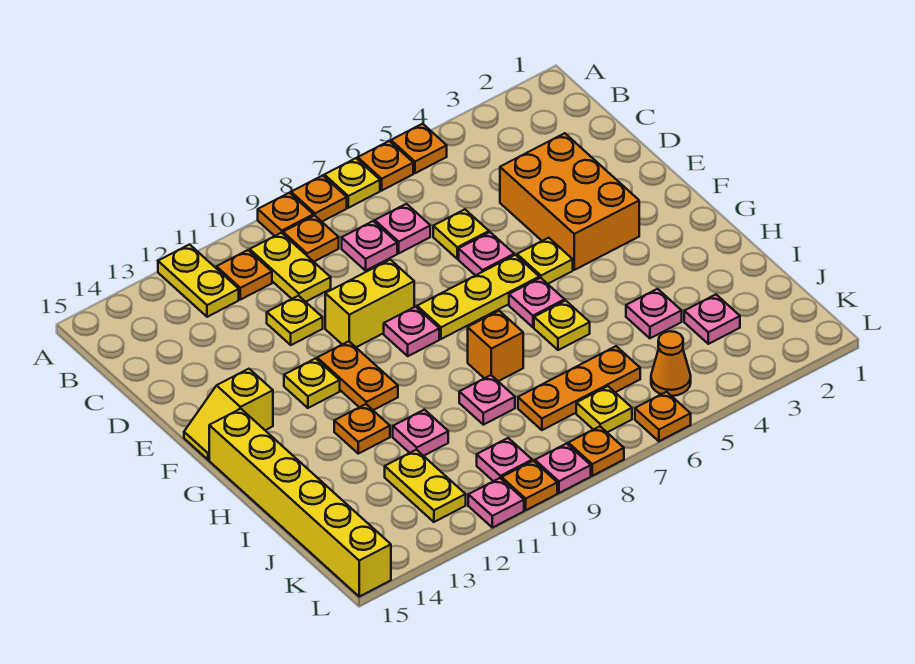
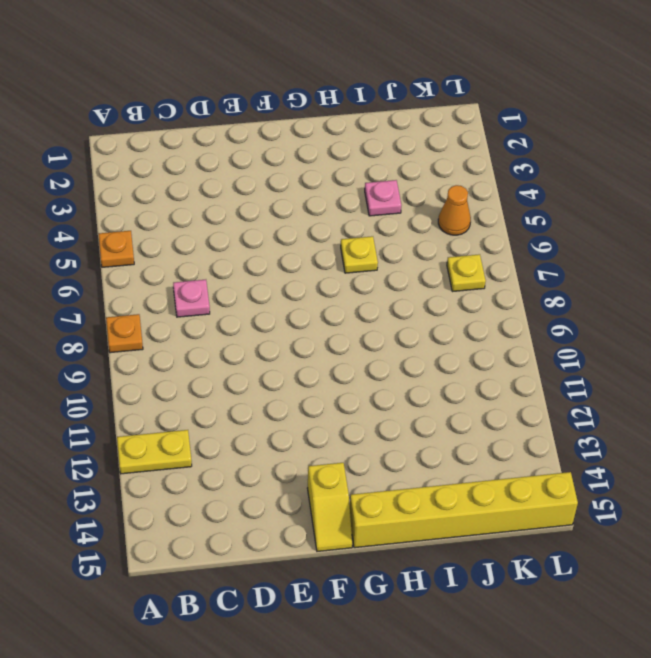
none -> orange plate A6 level 1
none -> yellow plate A7 level 1
none -> orange plate A9 level 1
none -> orange plate B9 level 1

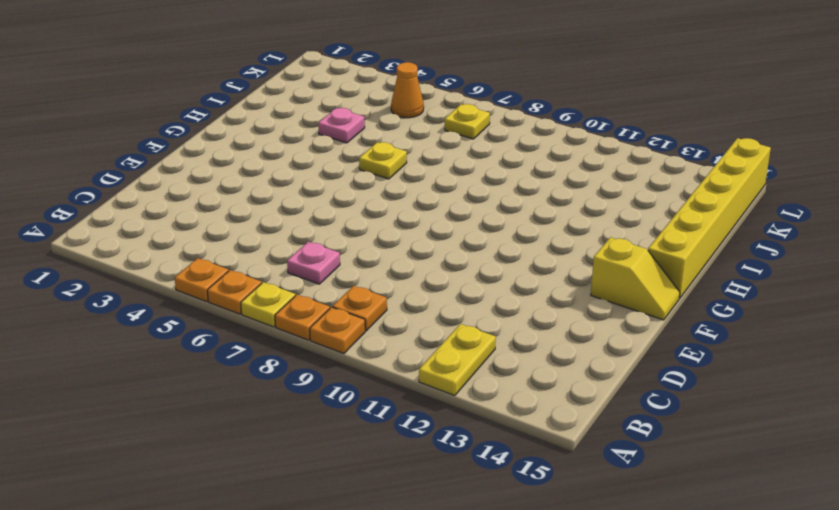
none -> yellow plate B10:C10 level 1
none -> orange plate B11 level 1
none -> pink plate C8 level 1
none -> orange brick D3:F4 level 1

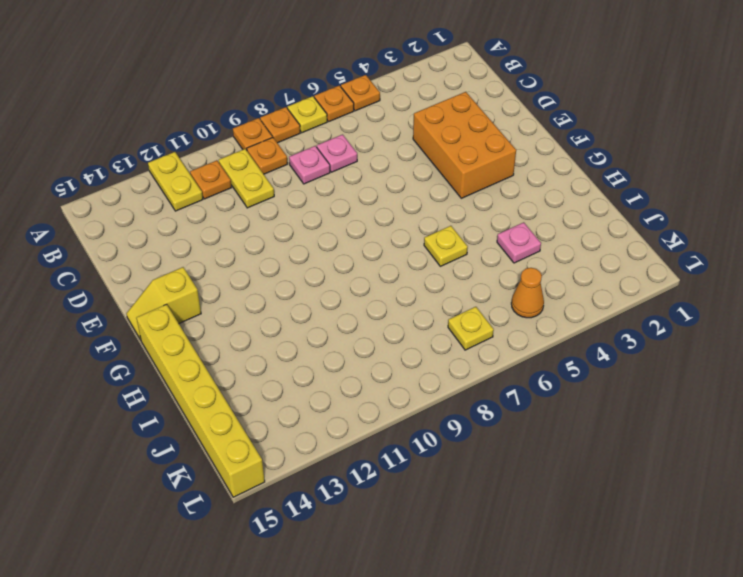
none -> yellow plate D6 level 1
none -> yellow plate D11 level 1
none -> pink plate E6 level 1
none -> yellow brick E9:E10 level 1

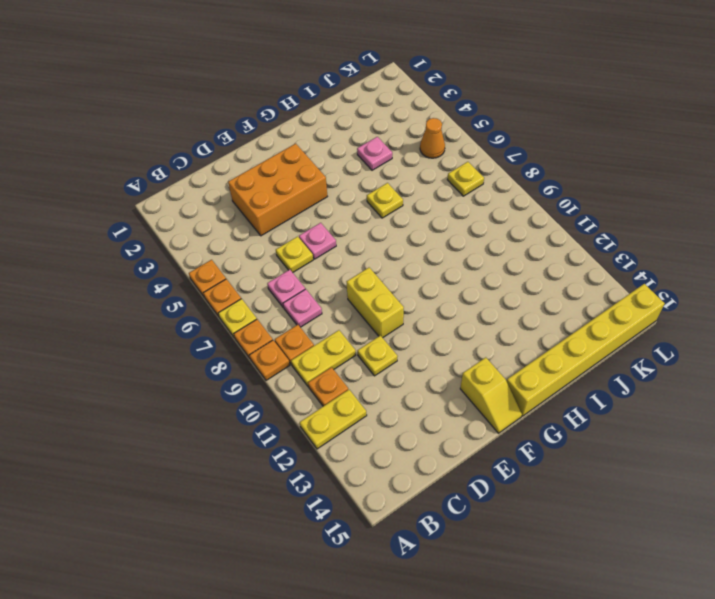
none -> yellow plate F5 level 1
none -> yellow plate F6:F8 level 1
none -> pink plate F9 level 1
none -> orange plate F11:G11 level 1

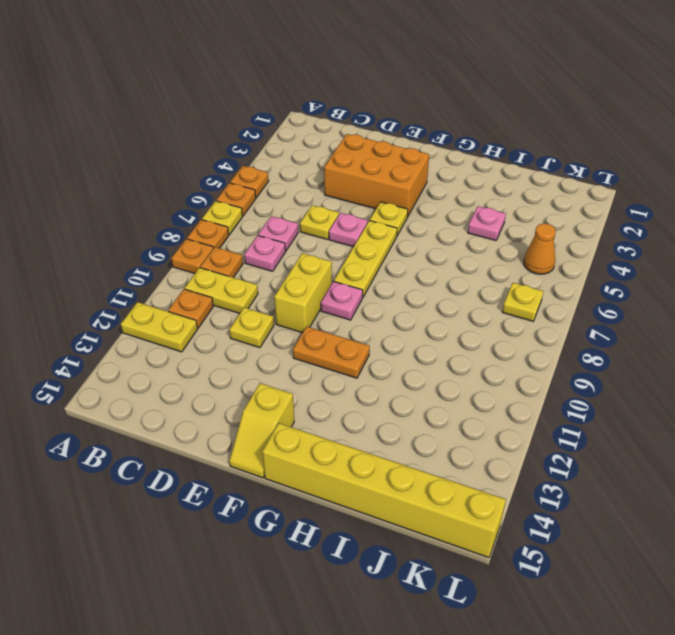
none -> yellow plate F12 level 1
none -> pink plate G6 level 1
none -> yellow plate H6 level 1
none -> orange brick H8 level 1

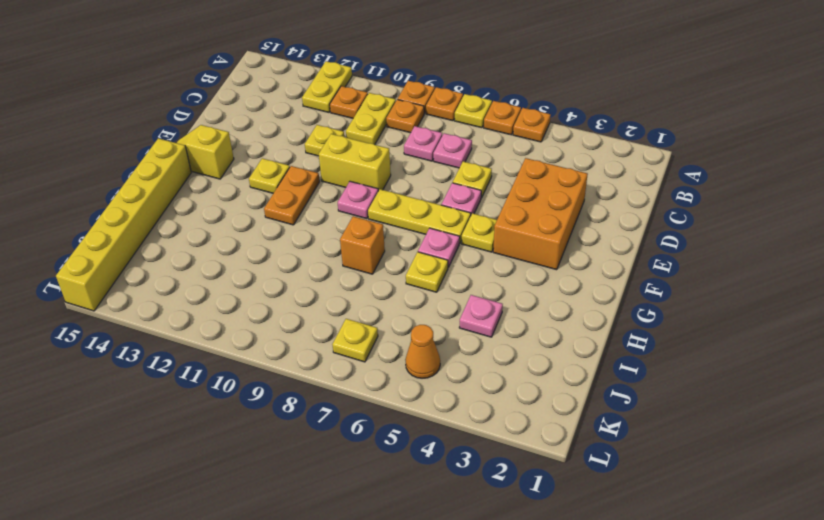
none -> orange plate H12 level 1
none -> pink plate I9 level 1
none -> pink plate I11 level 1
none -> pink plate J3 level 1

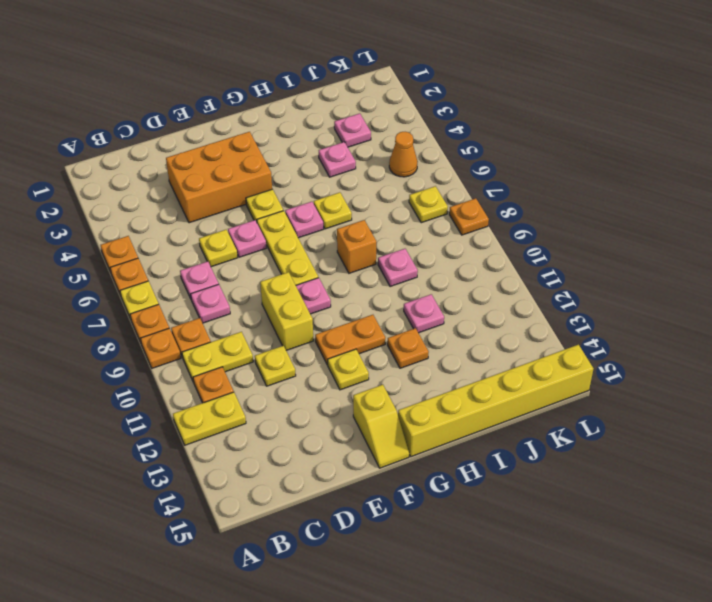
none -> orange plate J6:J8 level 1
none -> yellow plate J12:K12 level 1
none -> pink plate K10 level 1
none -> orange plate L6 level 1

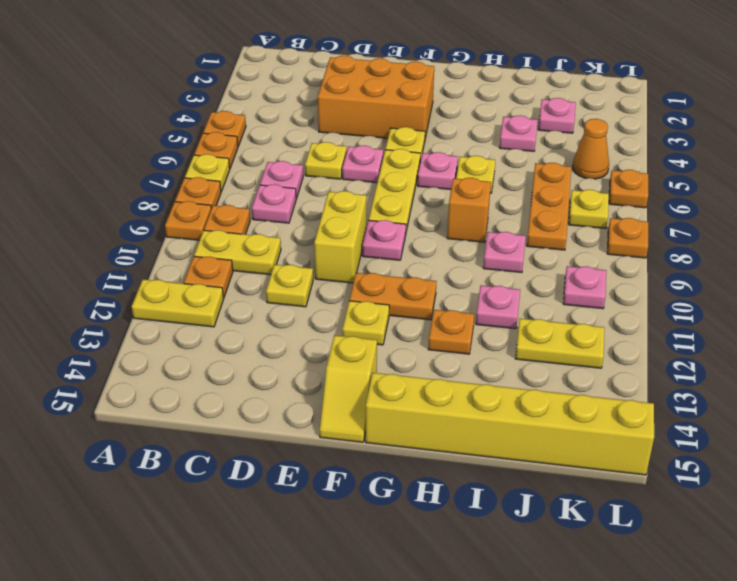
none -> pink plate L9 level 1
none -> orange plate L10 level 1
none -> pink plate L11 level 1

